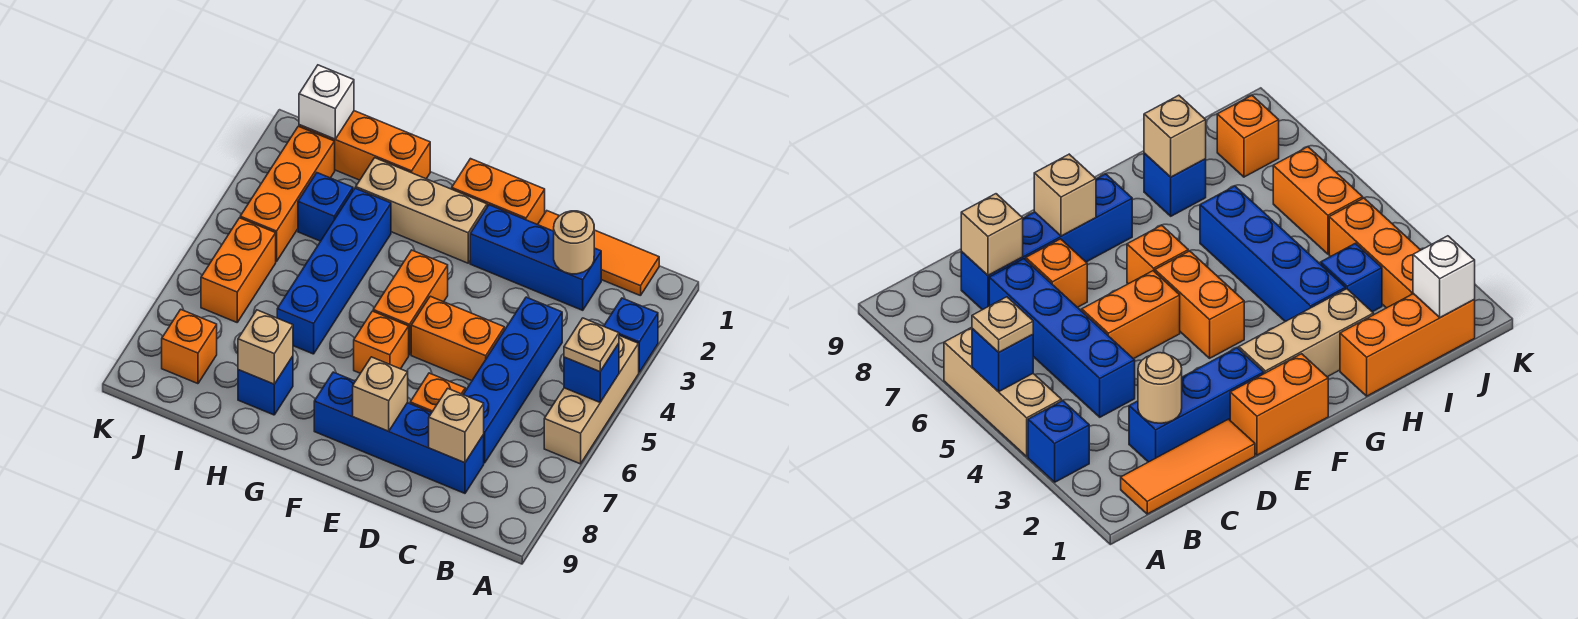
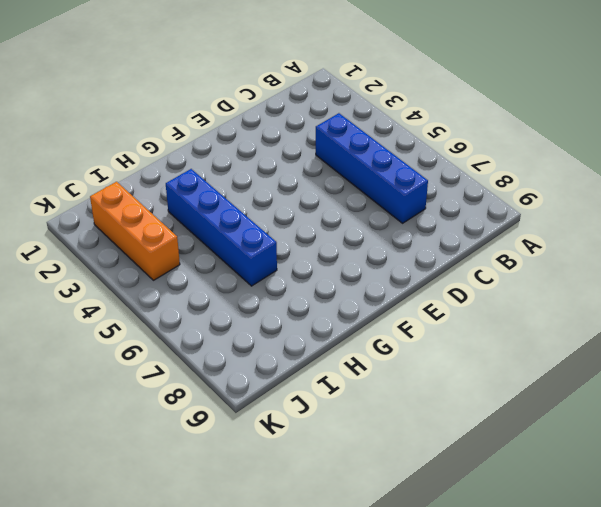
none -> blue brick A3 level 1
none -> tan brick A4:A6 level 1
none -> orange tile B1:D1 level 1

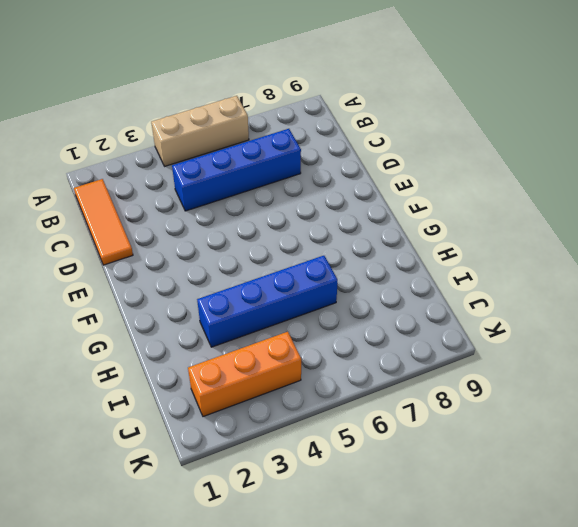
none -> blue brick A3 level 1
none -> blue brick C2:E2 level 1
none -> blue brick C8:F8 level 1

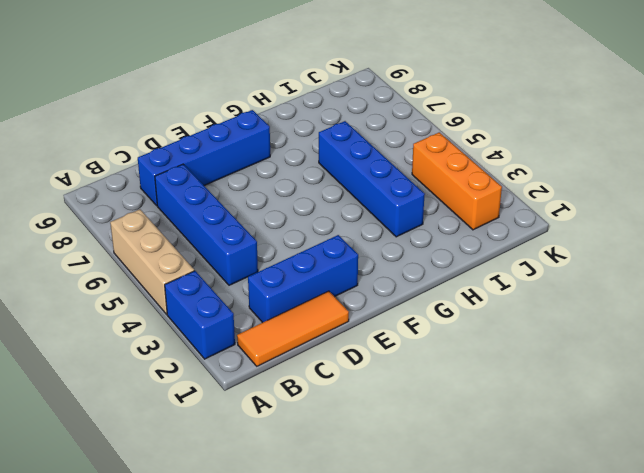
blue brick A2:A3 level 1 -> blue brick A3 level 1
none -> orange brick D5:E5 level 1
none -> orange brick D7 level 1
none -> orange brick E1:F1 level 1

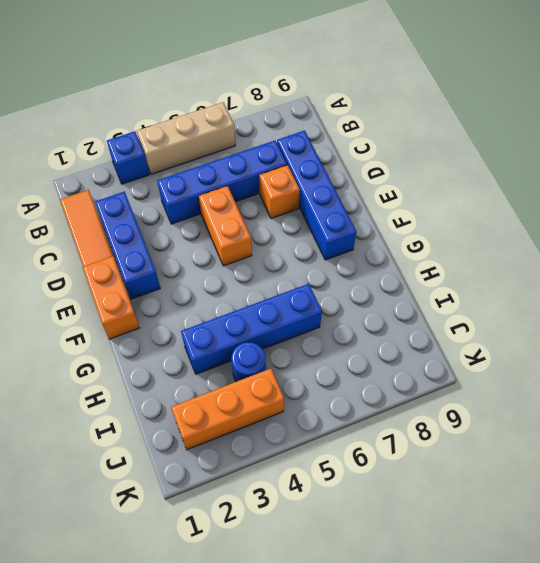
blue round brick I4 level 1 -> none
none -> tan brick F2:H2 level 1
none -> orange brick F4:F5 level 1
none -> orange brick F6 level 1

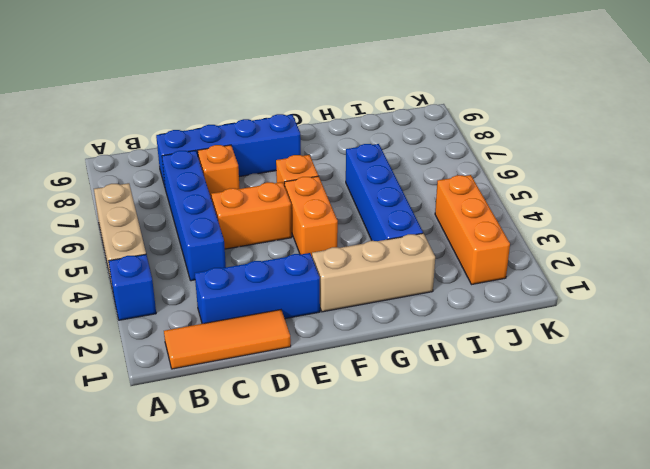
none -> orange brick E1:F1 level 1
none -> orange brick H1:J1 level 1
none -> blue brick H8 level 1

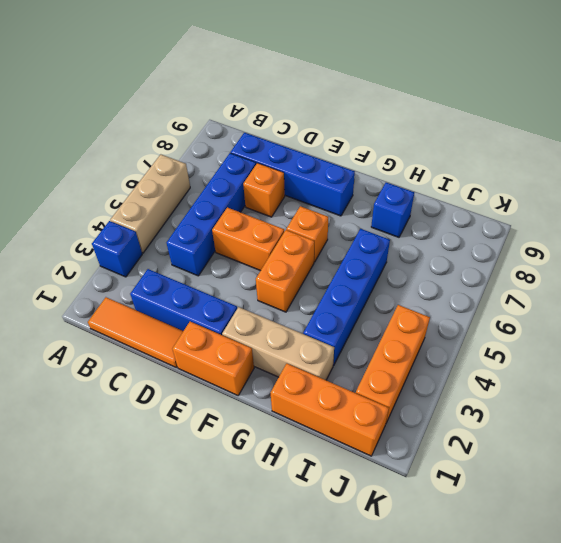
none -> blue brick I3 level 1
none -> orange brick J5:J6 level 1
none -> orange brick J8 level 1

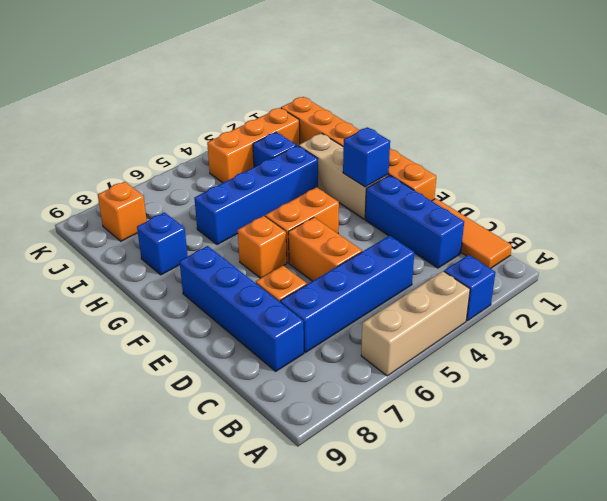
blue brick F2 level 2 -> blue brick A5 level 2
none -> orange brick J5:J6 level 1
none -> tan round brick C2 level 2
none -> tan brick C8 level 2

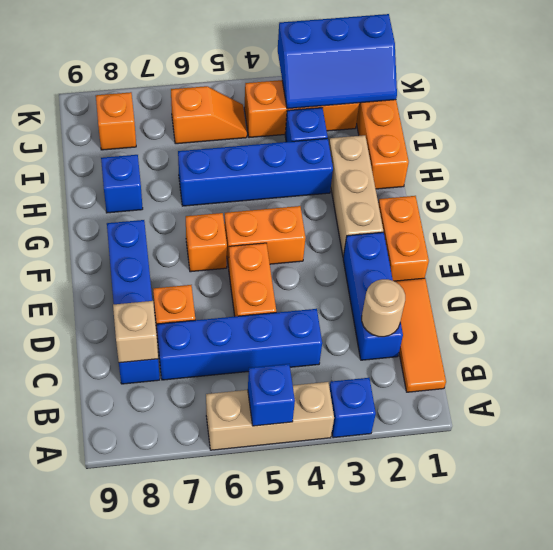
blue slope J1:K3 level 2 top K -> white brick J1 level 2
orange slope J5:J6 level 1 top 6 -> orange brick J5:J6 level 1
none -> tan brick E8 level 2
none -> tan brick H8 level 2
none -> tan plate A5 level 3

